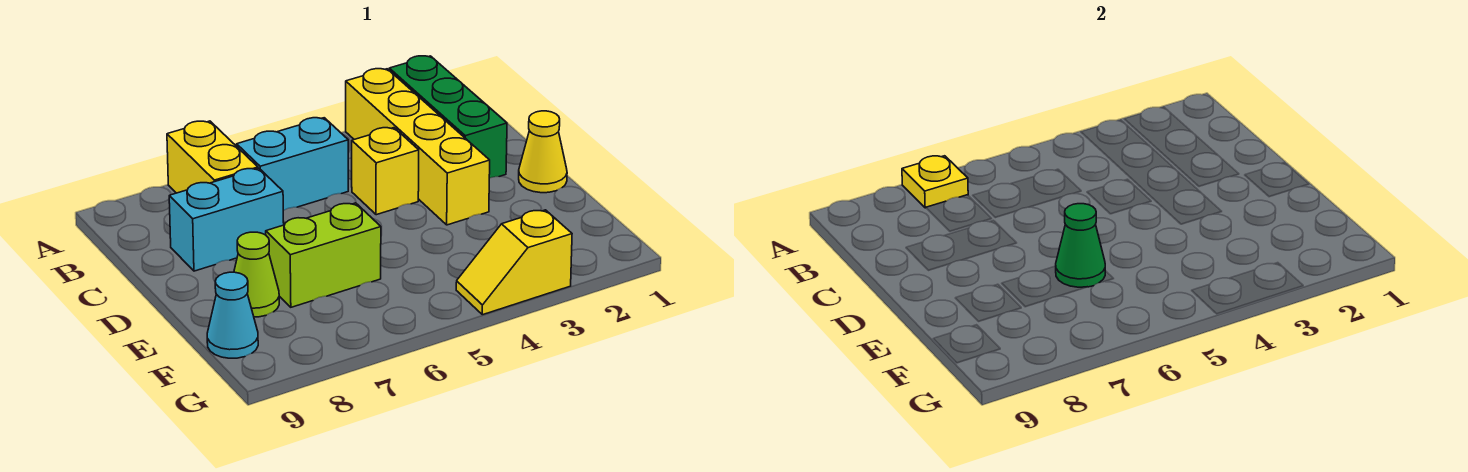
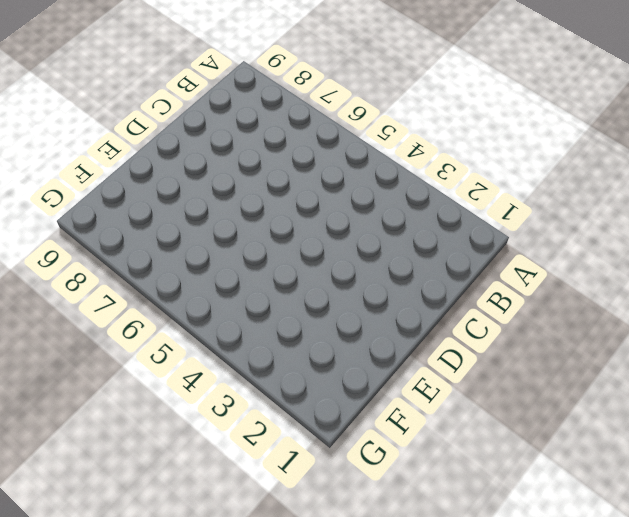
none -> green brick A2:C2 level 1
none -> yellow brick A3:D3 level 1
none -> yellow brick A7:B7 level 1

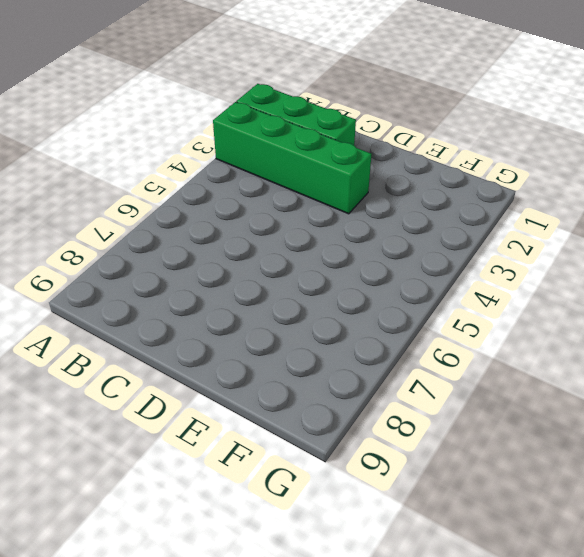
green brick A3:D3 level 1 -> yellow brick A3:D3 level 1
none -> yellow brick A7:B7 level 1
none -> cyan brick B5:B6 level 1
none -> yellow brick C4 level 1

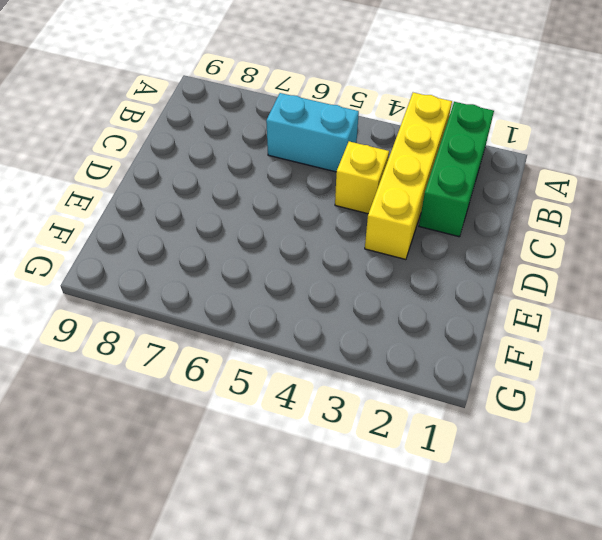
none -> yellow brick A7:B7 level 1
none -> cyan brick C7:C8 level 1
none -> yellow cone D1 level 1

